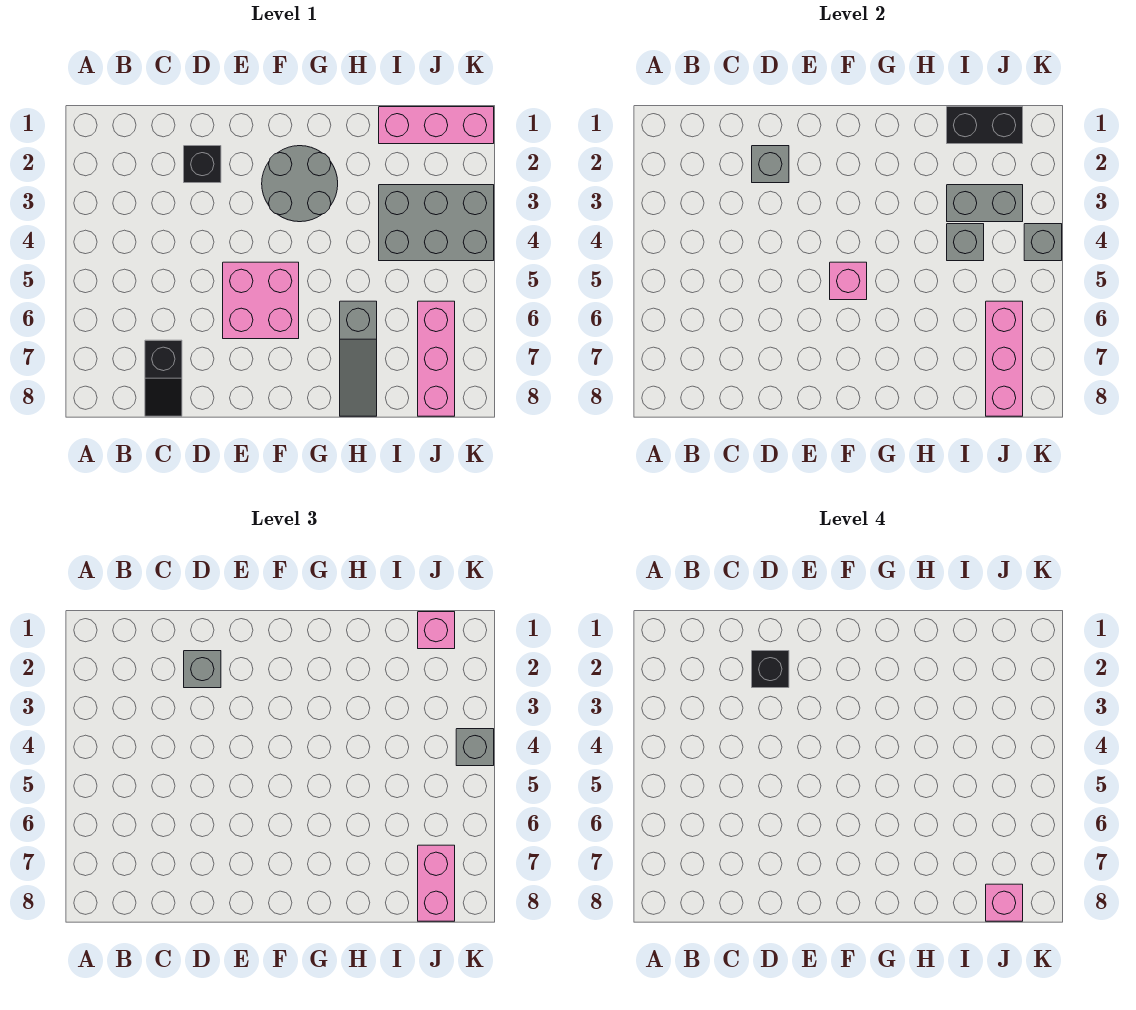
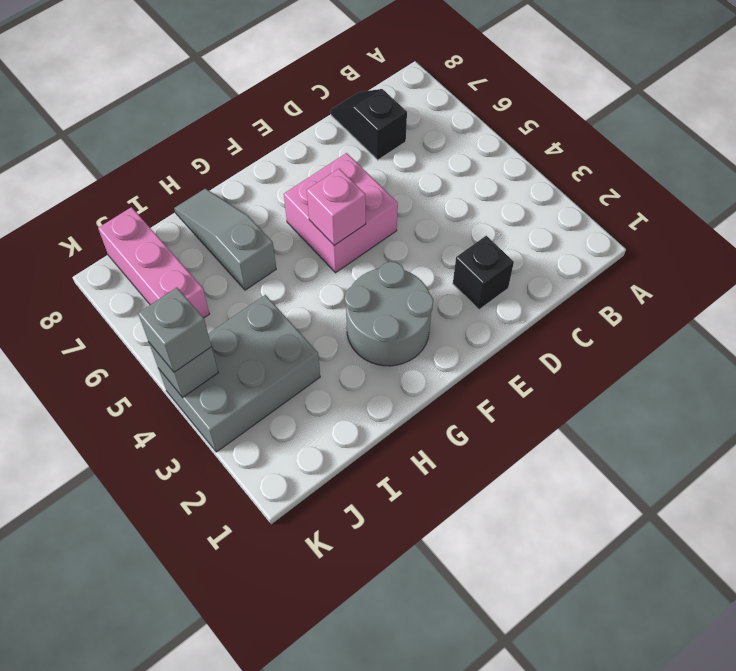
none -> pink brick I1:K1 level 1
none -> grey brick D2 level 2
none -> black brick I1:J1 level 2

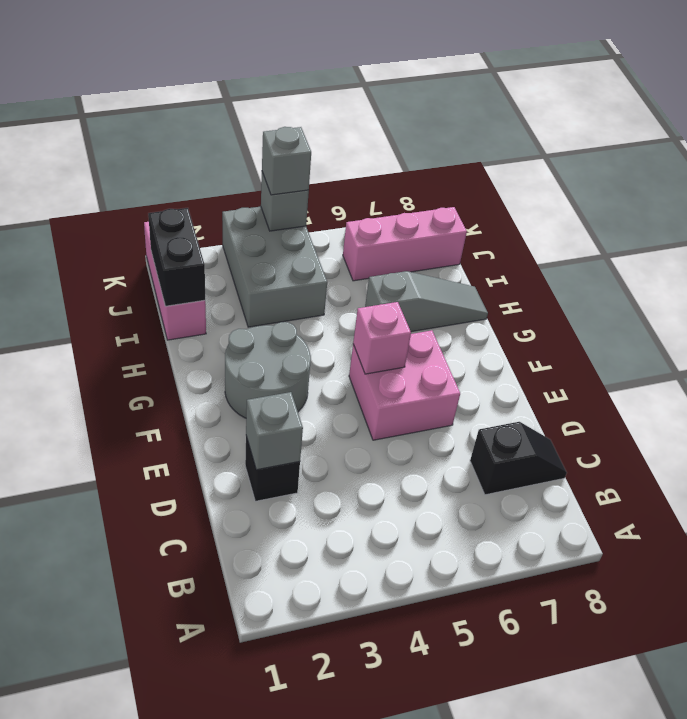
none -> grey brick I3:J3 level 2
none -> grey brick I4 level 2
none -> pink brick J6:J8 level 2

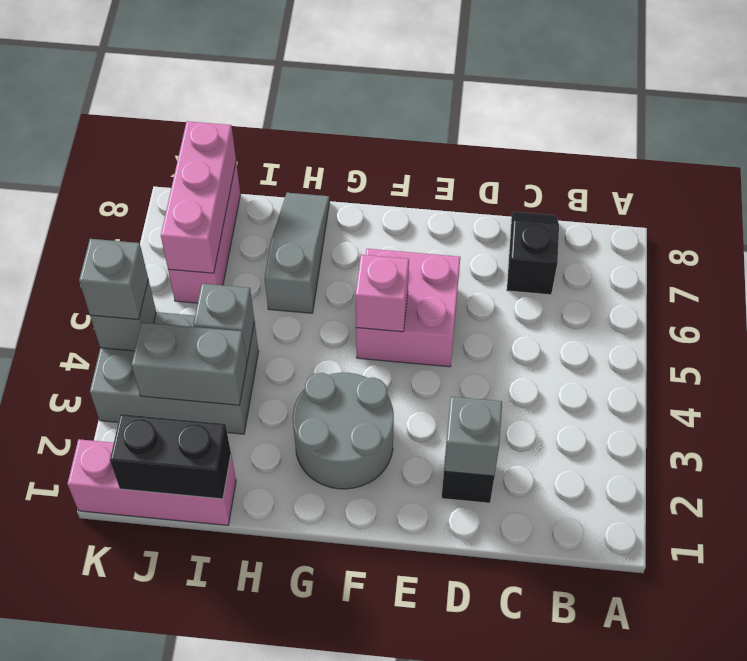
none -> grey brick D2 level 3
none -> pink brick J1 level 3
none -> pink brick J7:J8 level 3

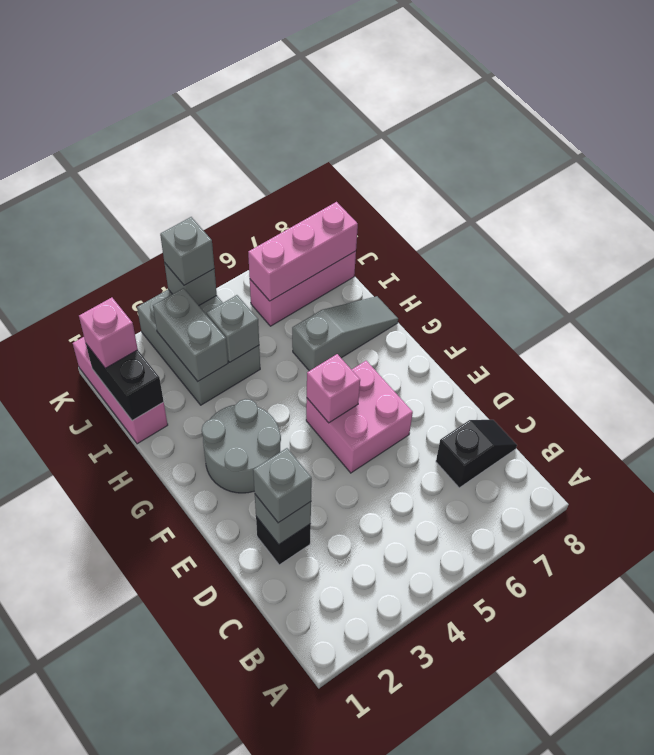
none -> pink brick J7:J8 level 3
none -> black brick D2 level 4
none -> pink brick J8 level 4

